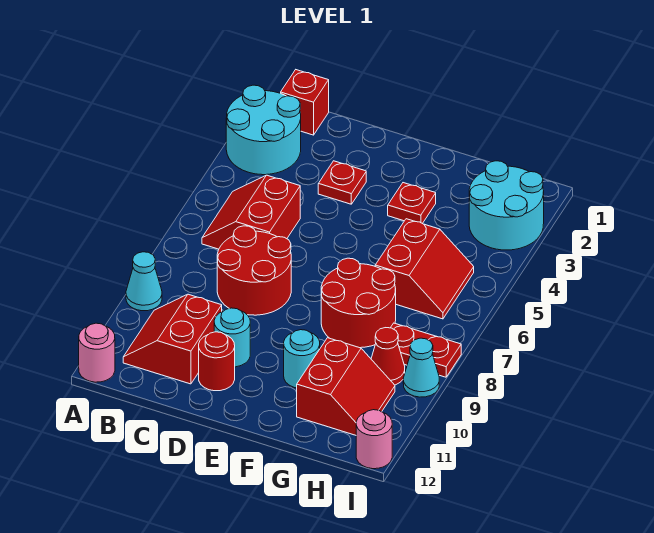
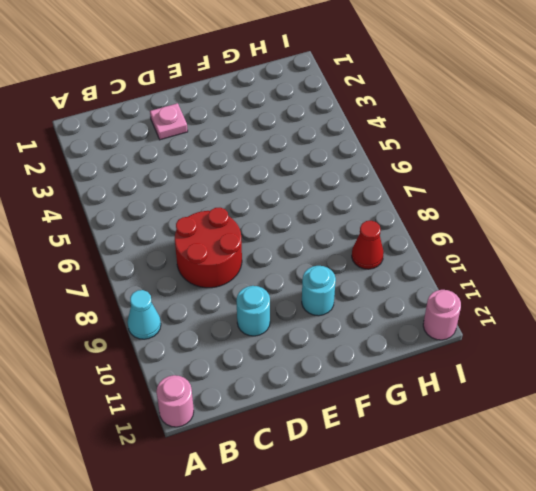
pink plate D2 level 1 -> none
none -> cyan round brick A2:B3 level 1
none -> red brick B1 level 1
none -> red slope B5:C6 level 1 top C

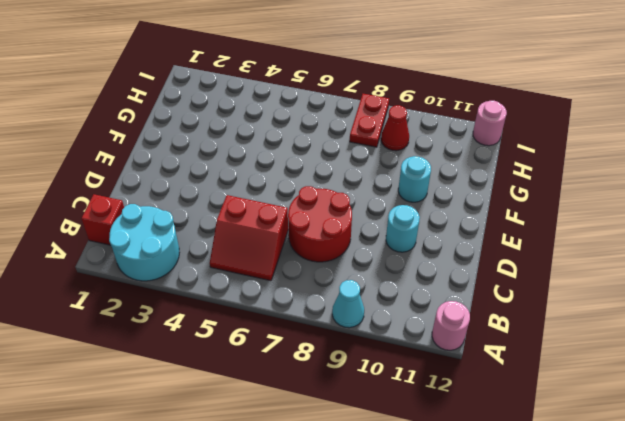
none -> red slope B10:C11 level 1 top C
none -> red plate D3 level 1
none -> red round brick D11 level 1

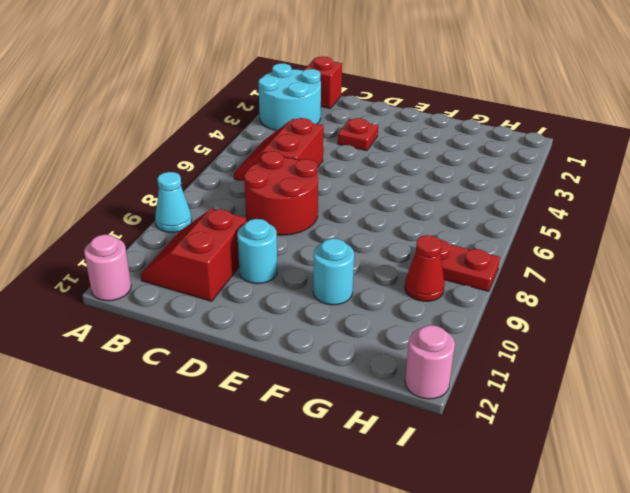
none -> red round brick D11 level 1
none -> red plate F3 level 1
none -> red round brick F7:G8 level 1

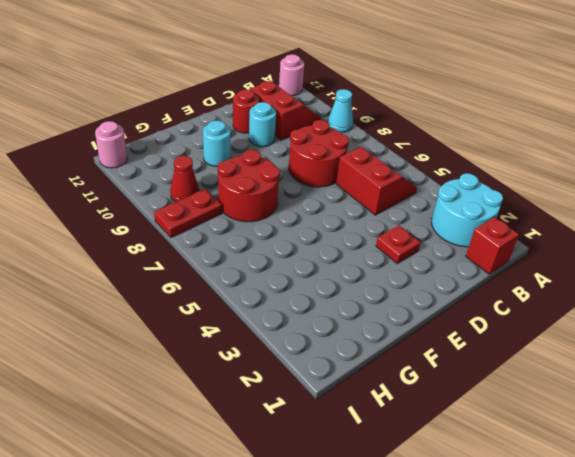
none -> red plate F3 level 1
none -> red slope G5:H6 level 1 top G
none -> red slope G10:H11 level 1 top G

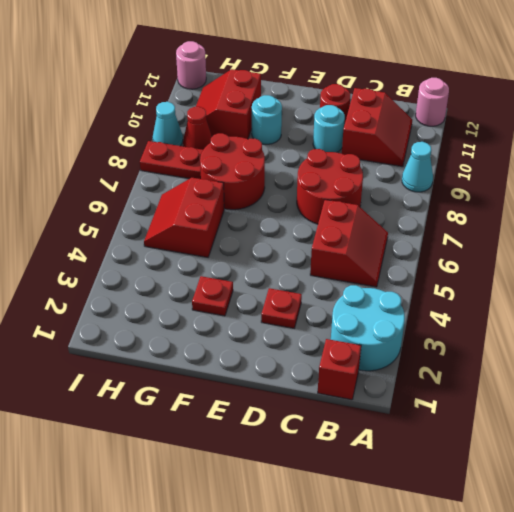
none -> cyan round brick H2:I3 level 1

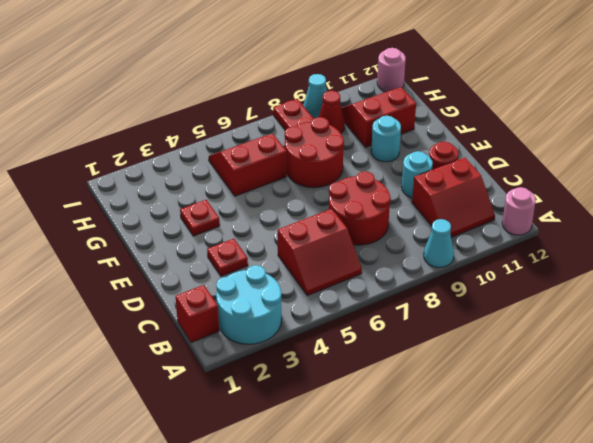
none -> cyan round brick H2:I3 level 1

